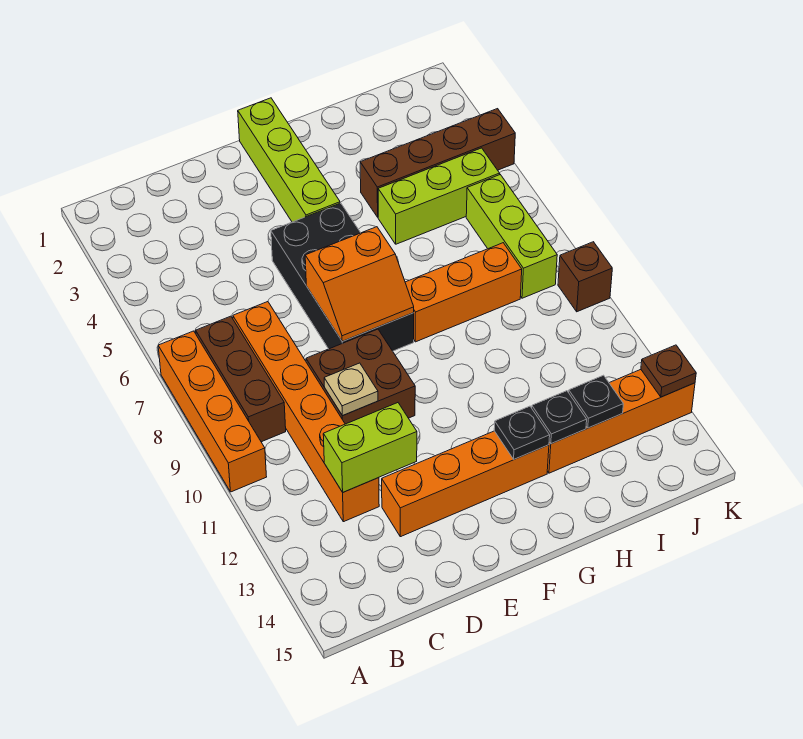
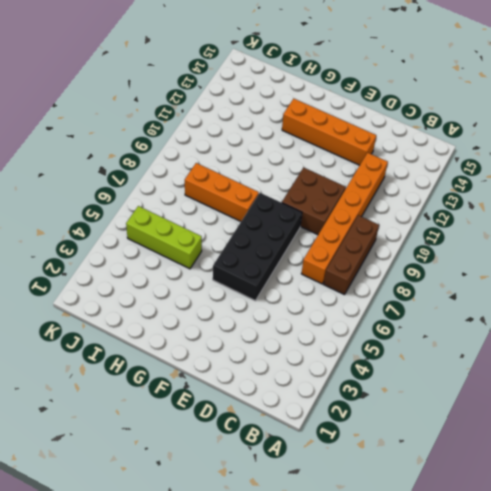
none -> orange brick A7:A10 level 1
none -> lime brick F1:F4 level 1
none -> brown brick H4:K4 level 1

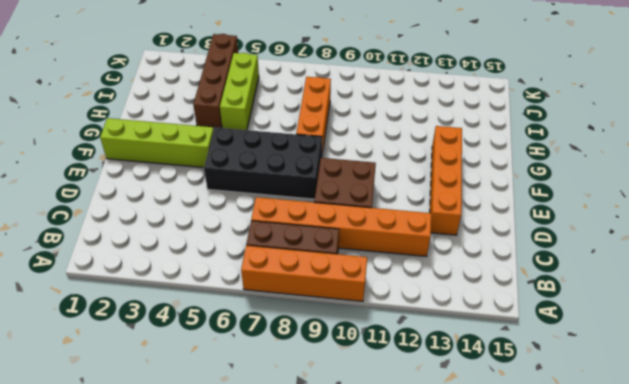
none -> orange brick H13:K13 level 1
none -> lime brick J6:J8 level 1
none -> brown brick K9 level 1

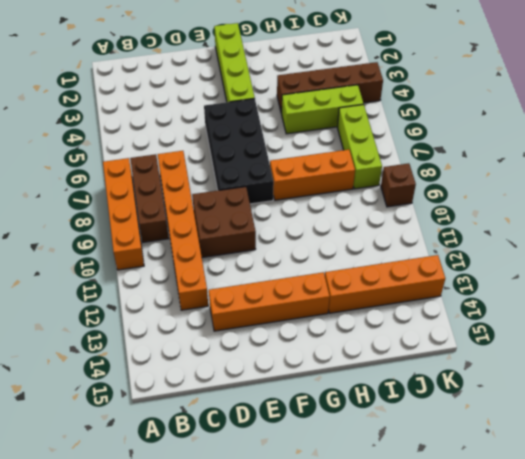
none -> lime brick C12:D12 level 2
none -> tan plate D10 level 2
none -> orange slope E7:F8 level 2 top 7

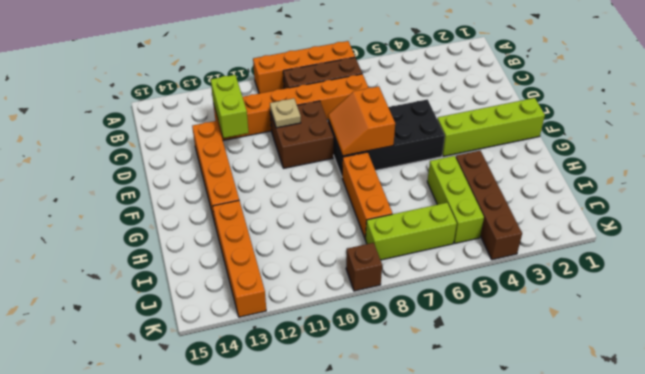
none -> black plate G13 level 2
none -> black plate H13 level 2
none -> black plate I13 level 2

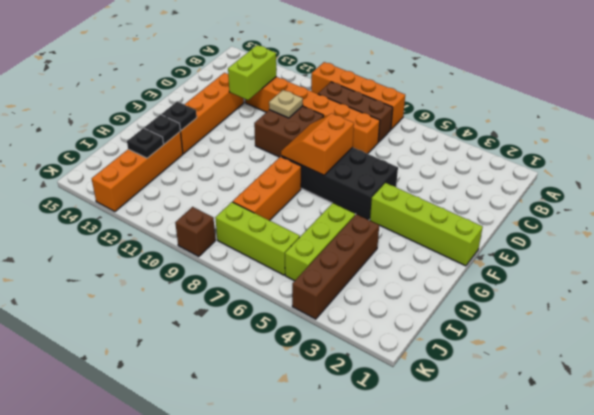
none -> brown plate K13 level 2

